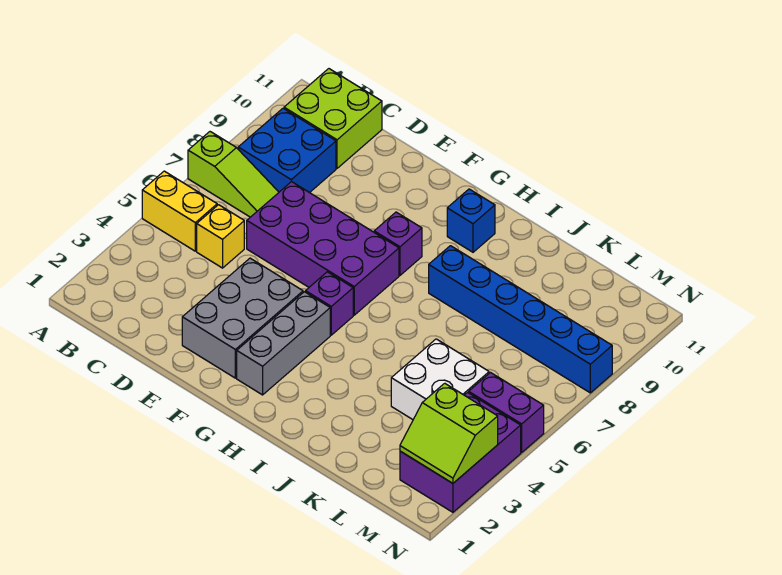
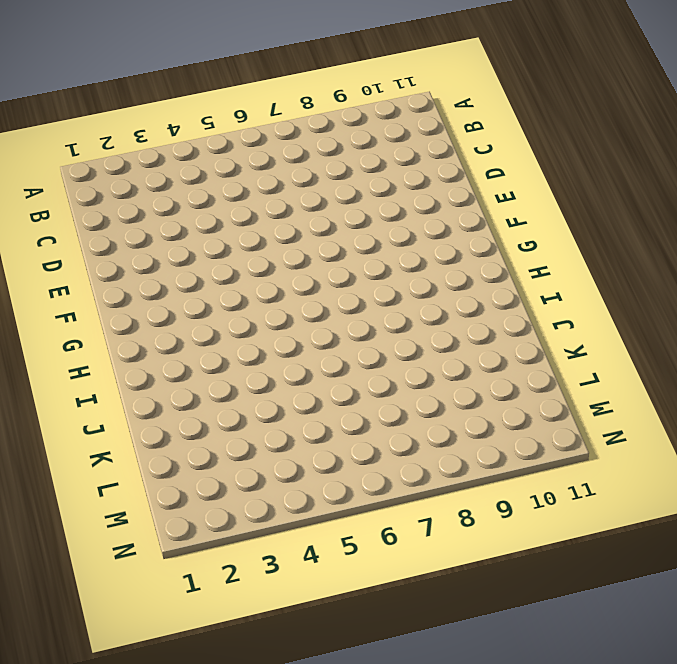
none -> yellow brick A5:B5 level 1
none -> lime slope A7:C7 level 1 top A
none -> blue brick B8:C9 level 1

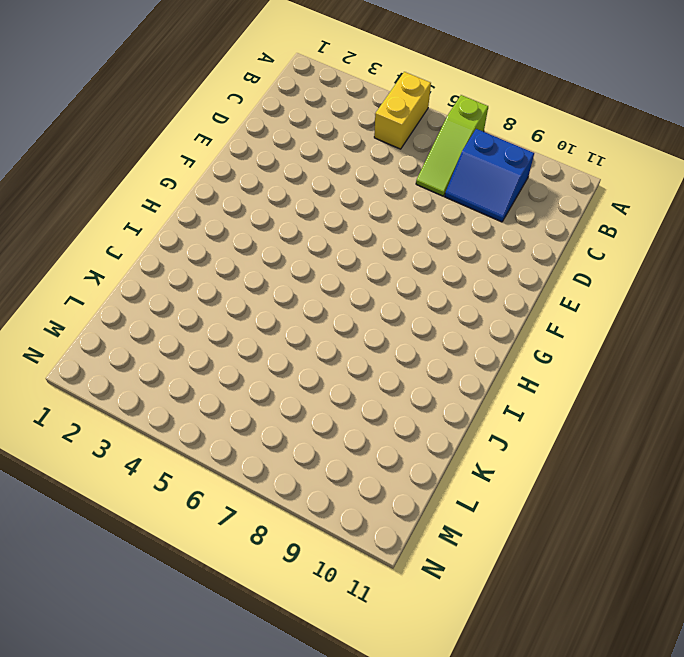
blue slope B8:C9 level 1 top B -> blue brick B8:C9 level 1
none -> lime brick B10:C11 level 1
none -> yellow brick C5 level 1
none -> purple brick D6:G7 level 1

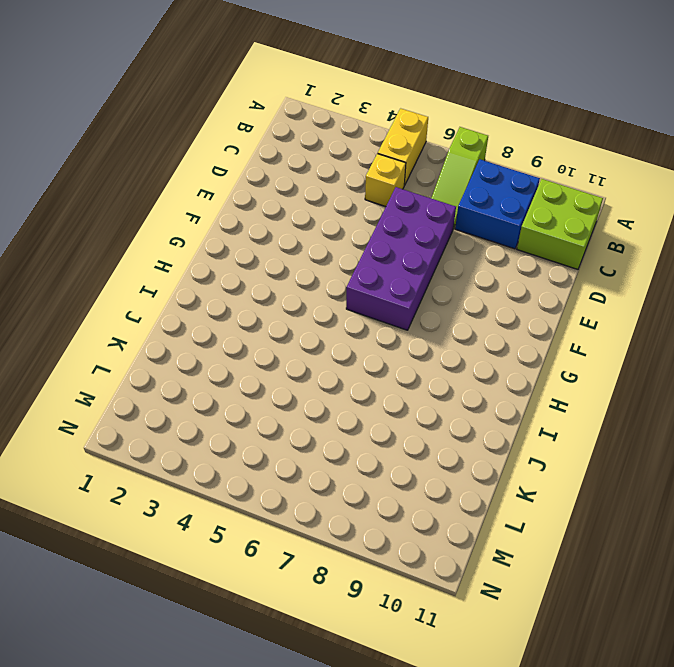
none -> grey brick E2:F4 level 1
none -> grey brick G2:G4 level 1
none -> purple brick G5 level 1

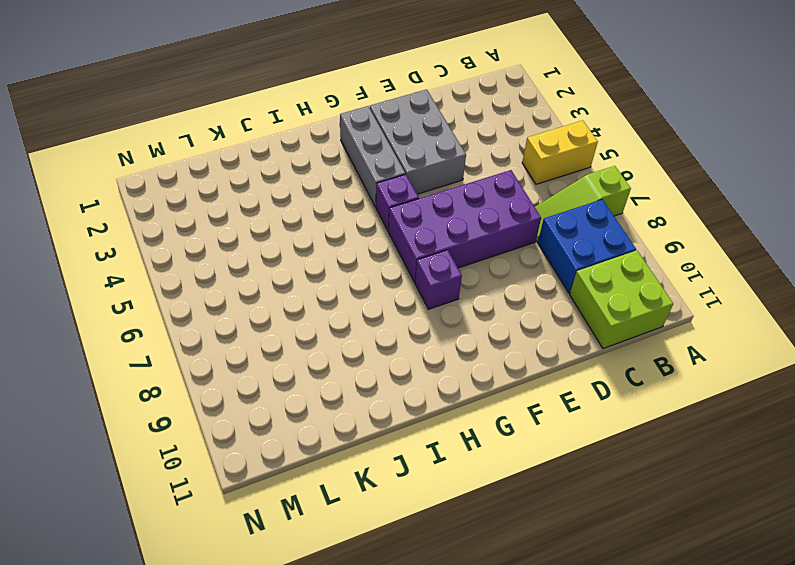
none -> yellow brick C5 level 1
none -> blue brick H10 level 1
none -> blue brick I8:N8 level 1

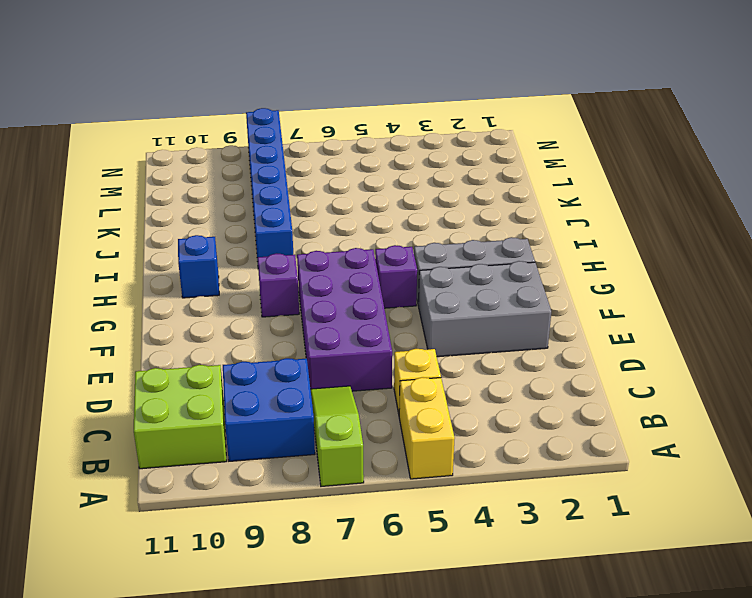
none -> white brick K4:L5 level 1
none -> purple brick M2:N4 level 1
none -> purple brick M5:N5 level 1

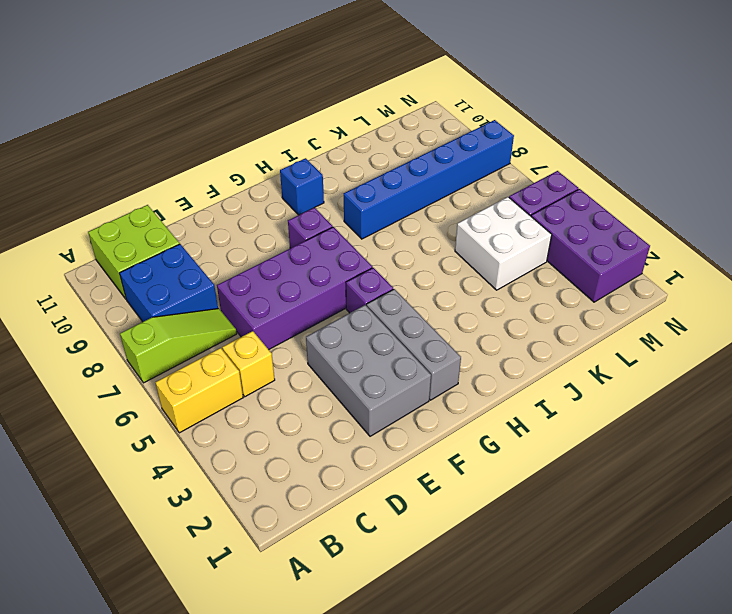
none -> lime slope M2:N3 level 2 top 3

